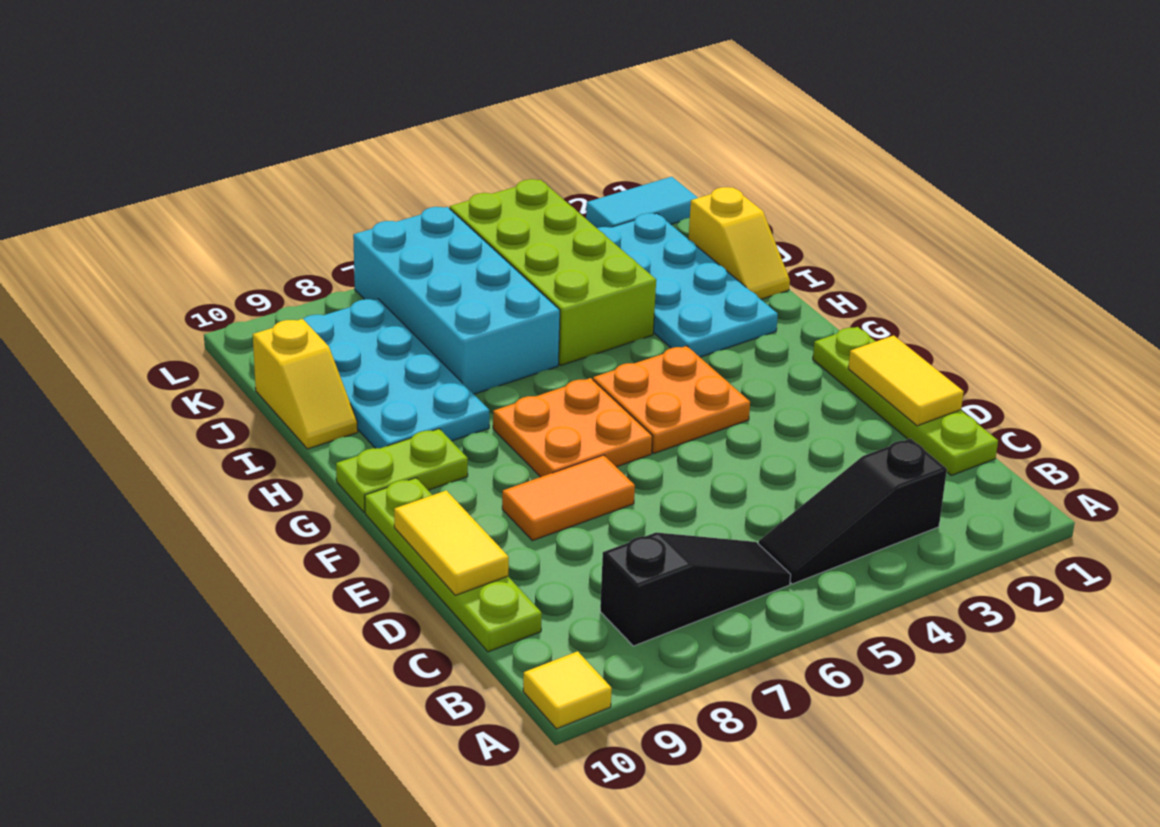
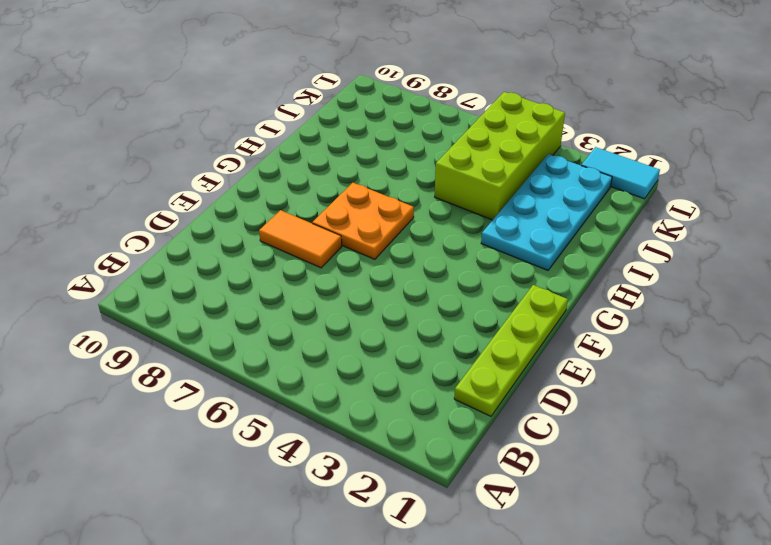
none -> yellow tile A10 level 1
none -> black slope B3:B5 level 1 top 3
none -> black slope B6:B8 level 1 top 8

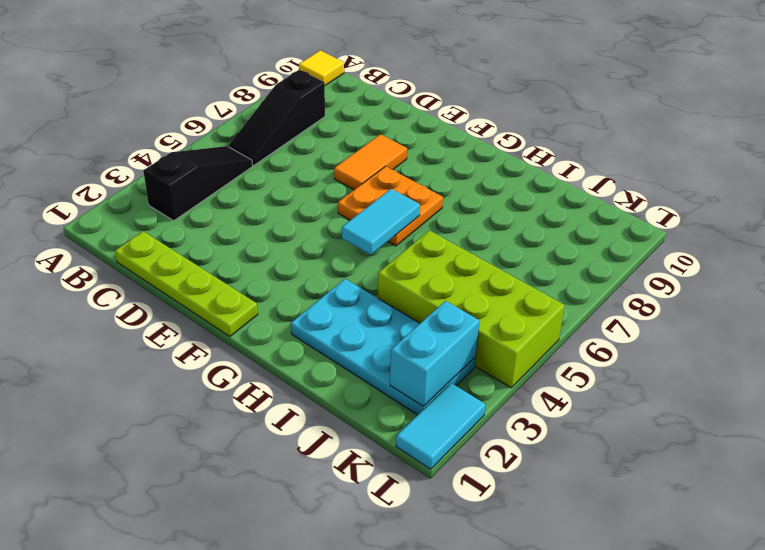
cyan tile G5:G6 level 2 -> none
cyan brick K2:K3 level 2 -> none
none -> lime plate C10:F10 level 1
none -> orange plate F4:G5 level 1
none -> lime plate G9:G10 level 1

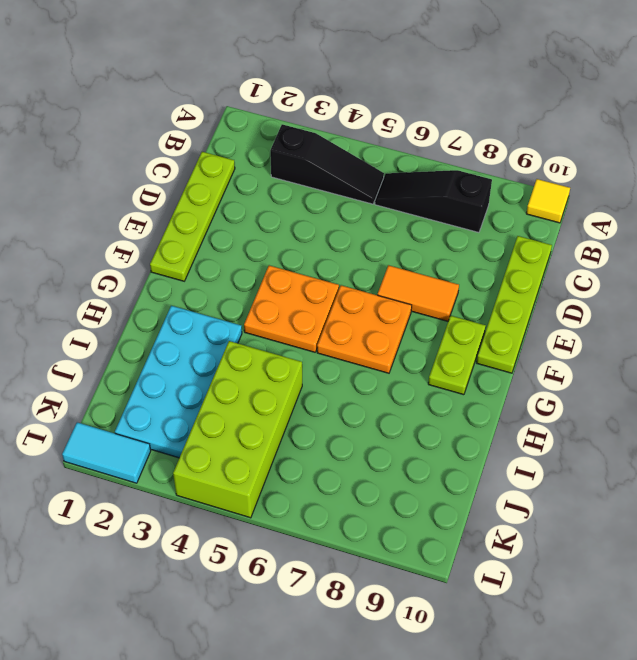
lime plate F9:G9 level 1 -> lime plate G9:G10 level 1
none -> cyan plate H8:K9 level 1
none -> yellow slope I1:J1 level 1 top J
none -> cyan brick I6:L7 level 1

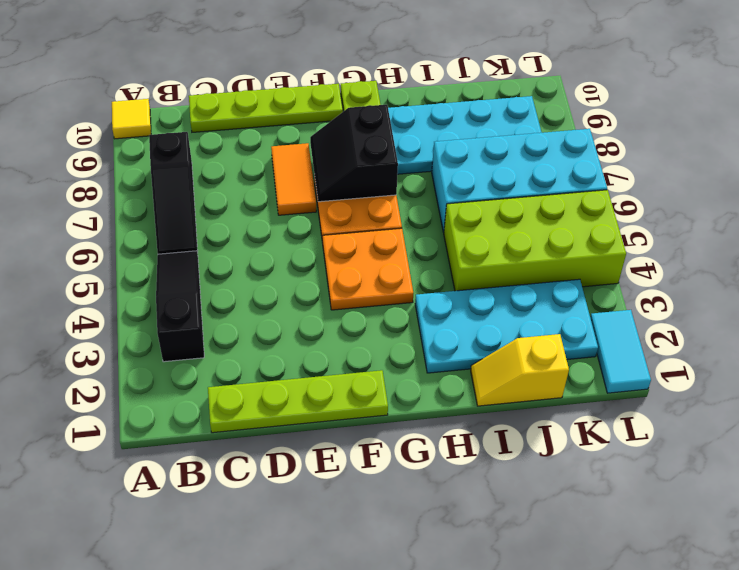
black slope F7:G8 level 2 top G -> none
none -> yellow slope I10:J10 level 1 top J
none -> yellow tile D1:E1 level 2
none -> yellow tile D10:E10 level 2

